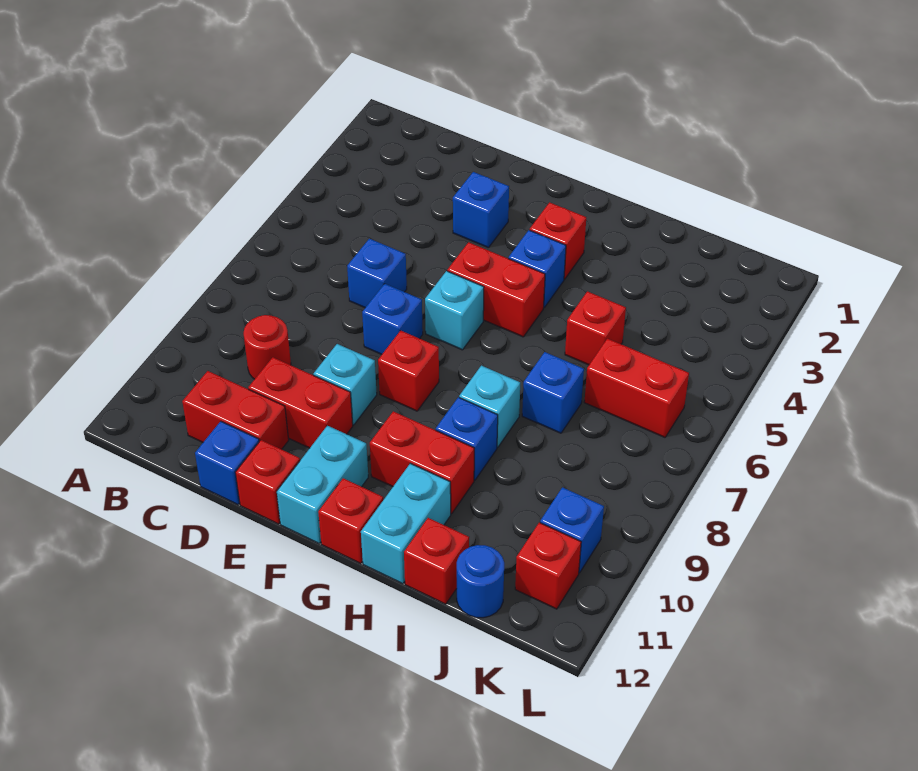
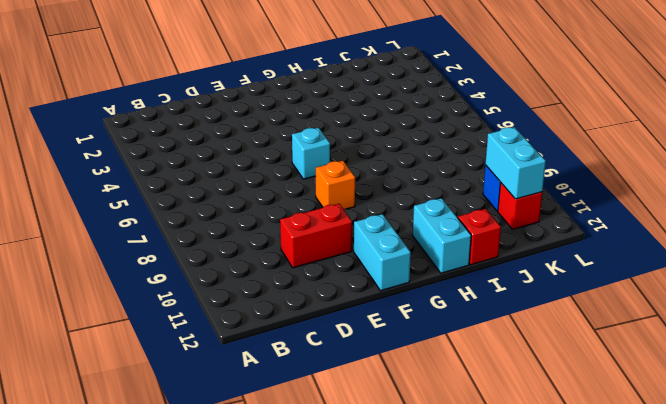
orange brick F8 level 1 -> red brick F8 level 1
cyan brick K10:K11 level 2 -> none
none -> red round brick C9 level 1
none -> red brick C11:D11 level 1
none -> blue brick D6 level 1

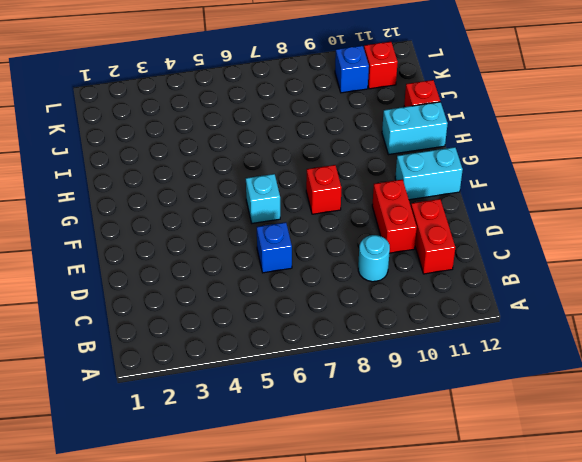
cyan round brick C9 level 1 -> red round brick C9 level 1
none -> blue brick D12 level 1
none -> blue brick E3 level 1
none -> blue brick E7 level 1

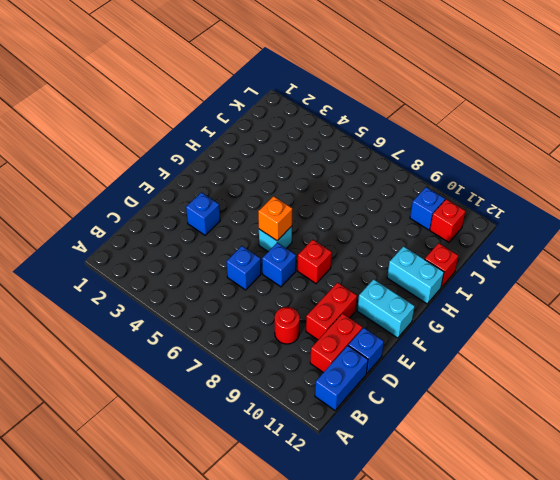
blue brick B12:C12 level 1 -> none
orange brick F6 level 2 -> none
none -> cyan brick E9 level 1
none -> red brick E12 level 1
none -> red brick F5:G5 level 1

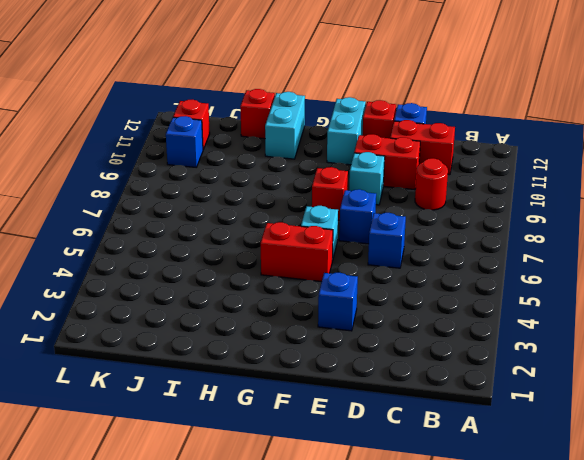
none -> red brick G3 level 1
none -> blue brick G4 level 1
none -> red brick G10:H10 level 1

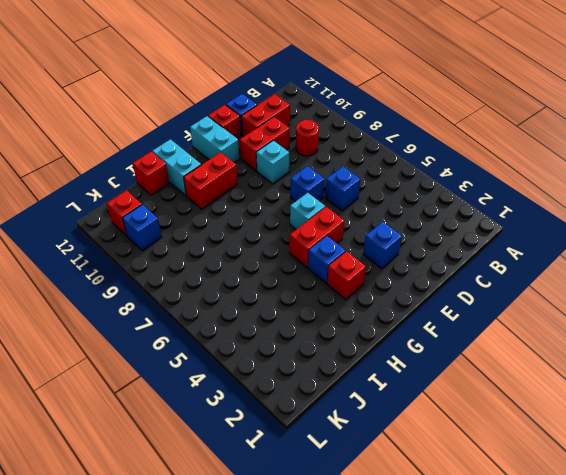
none -> red brick F8 level 1
none -> red brick G12 level 1
none -> cyan brick H8 level 1

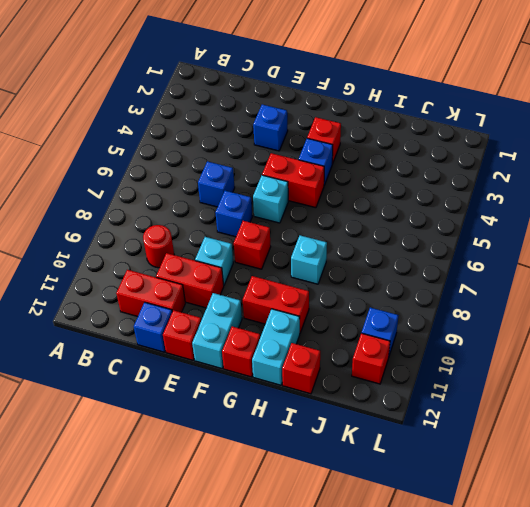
none -> blue brick H9 level 1
none -> red brick I5 level 1
none -> blue brick I7 level 1

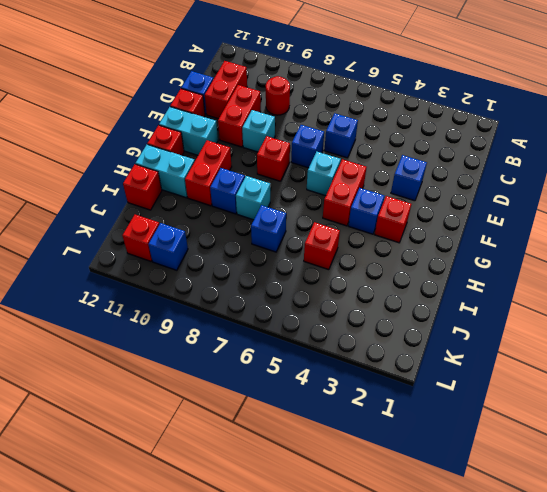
none -> red brick J6:K6 level 1
none -> blue round brick J12 level 1

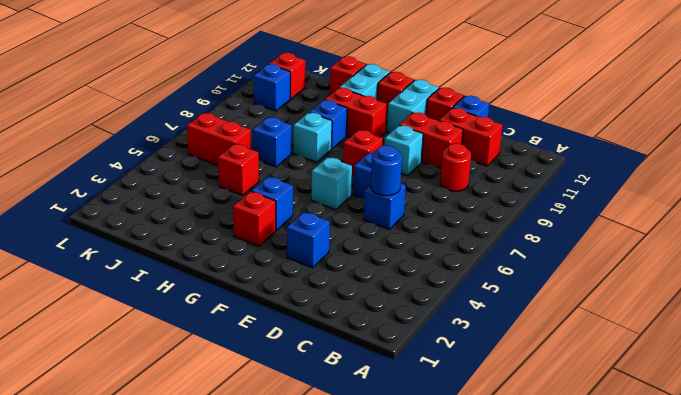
blue round brick D6 level 2 -> blue round brick J12 level 1
none -> red brick F5:G5 level 1

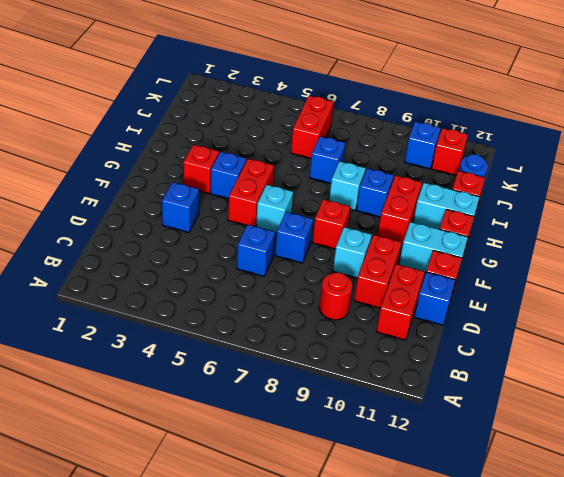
none -> red brick I5 level 1

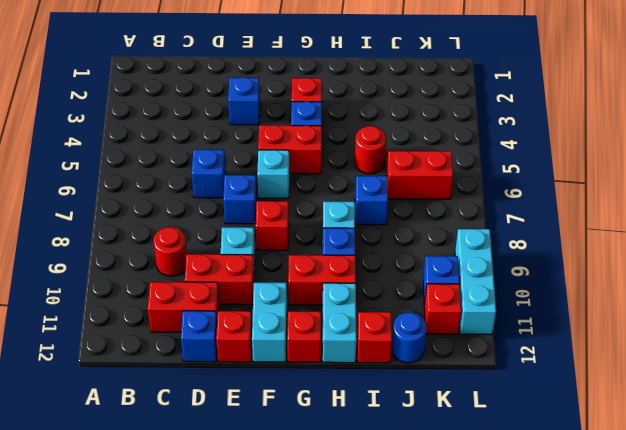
red round brick I5 level 1 -> red brick I5 level 1
cyan brick L9:L11 level 1 -> none

